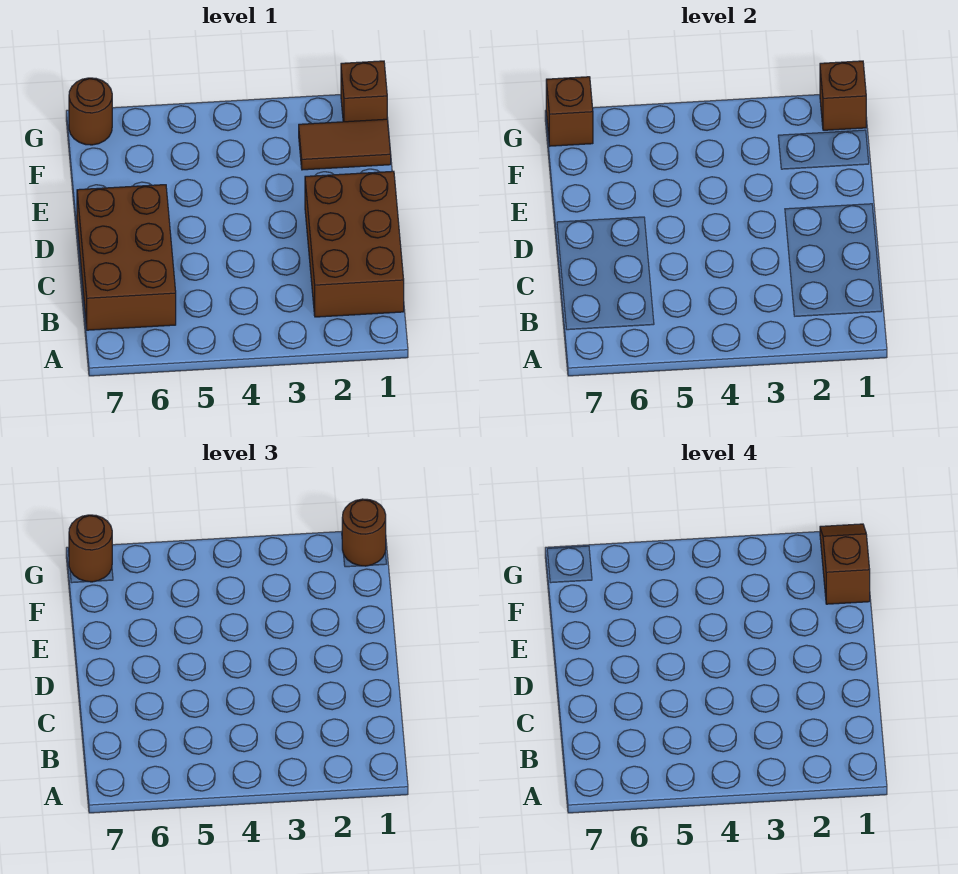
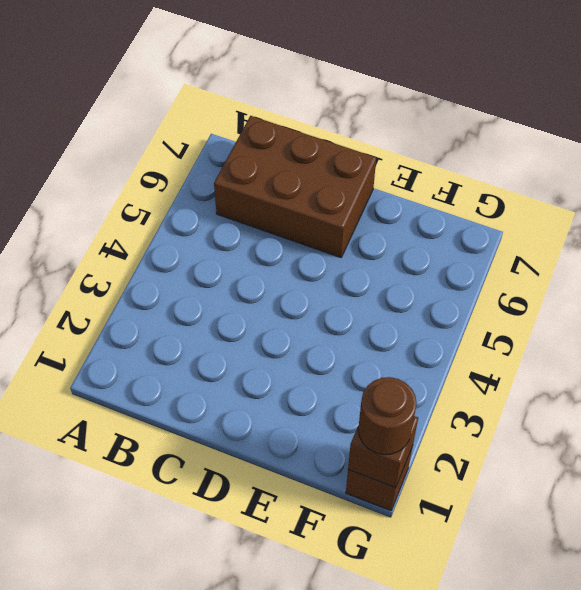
none -> brown brick B1:D2 level 1
none -> brown tile F1:F2 level 1

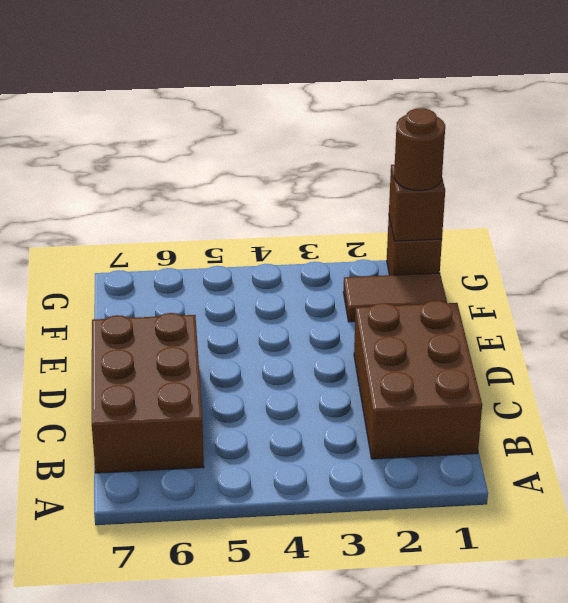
none -> brown round brick G7 level 1
none -> brown brick G7 level 2

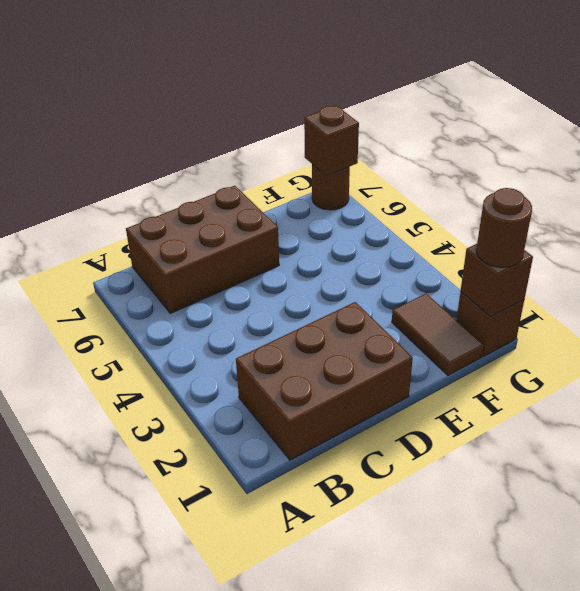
none -> brown round brick G7 level 3
none -> brown slope F1:G1 level 4 top F

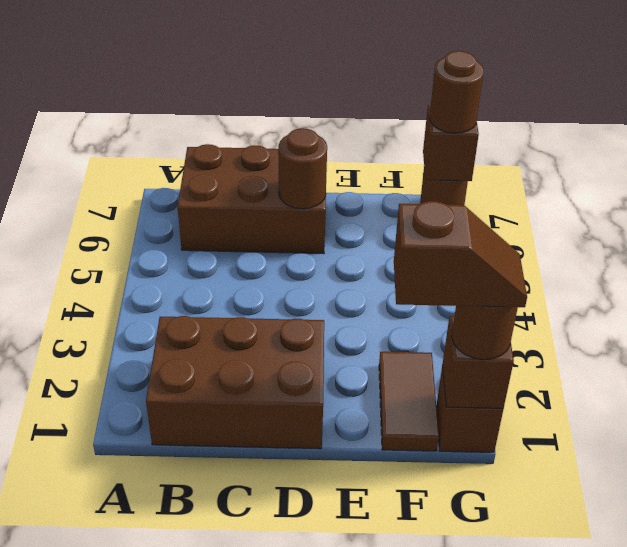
brown round brick D6 level 2 -> none

